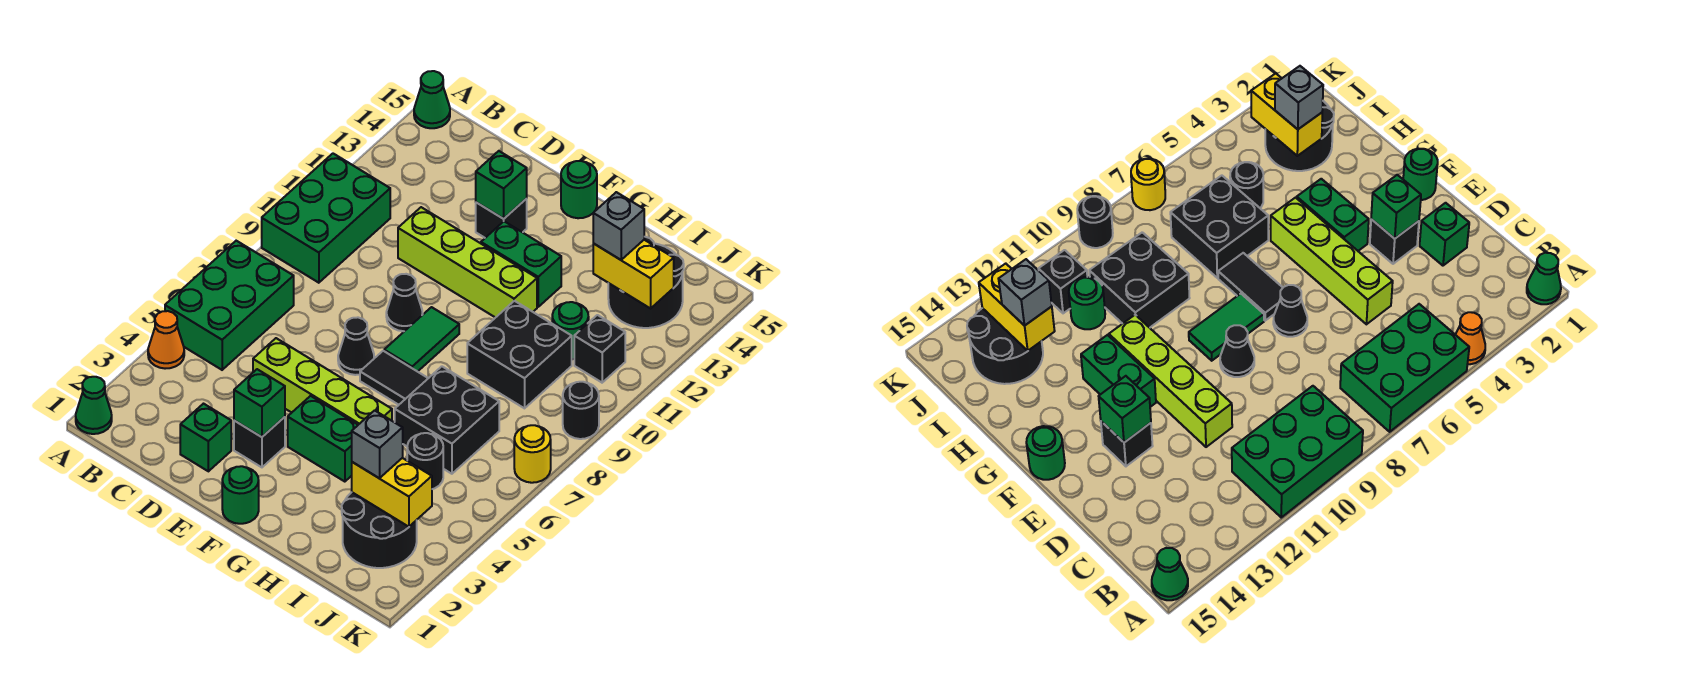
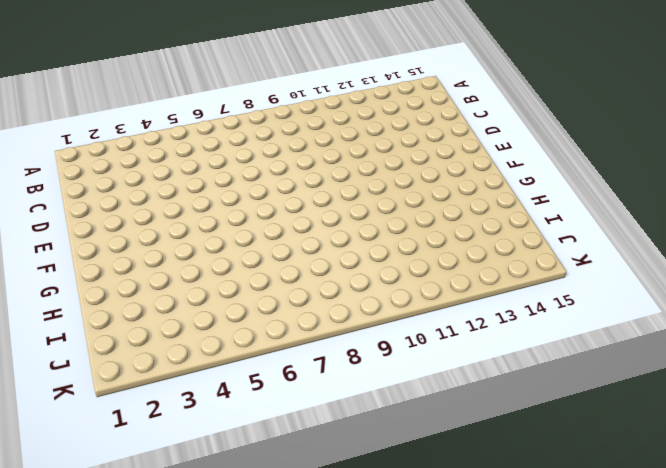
none -> green cone A1 level 1
none -> orange cone A4 level 1
none -> green brick A5:B7 level 1
none -> green brick A9:B11 level 1

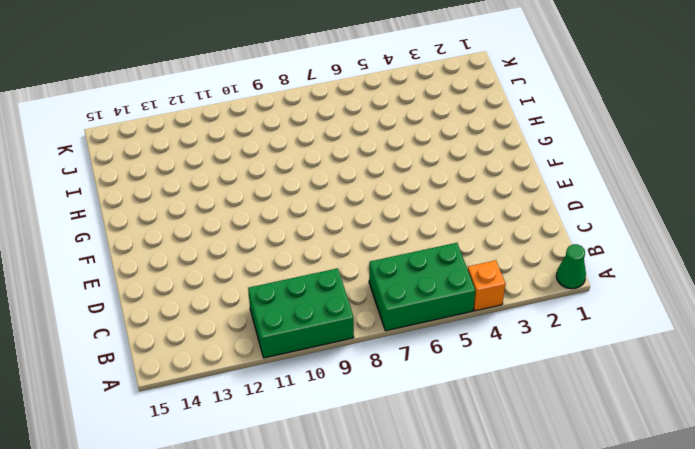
orange brick A4 level 1 -> orange cone A4 level 1
none -> green cone A15 level 1
none -> green brick D2 level 1
none -> lime brick D5:G5 level 1
none -> lime brick D11:G11 level 1

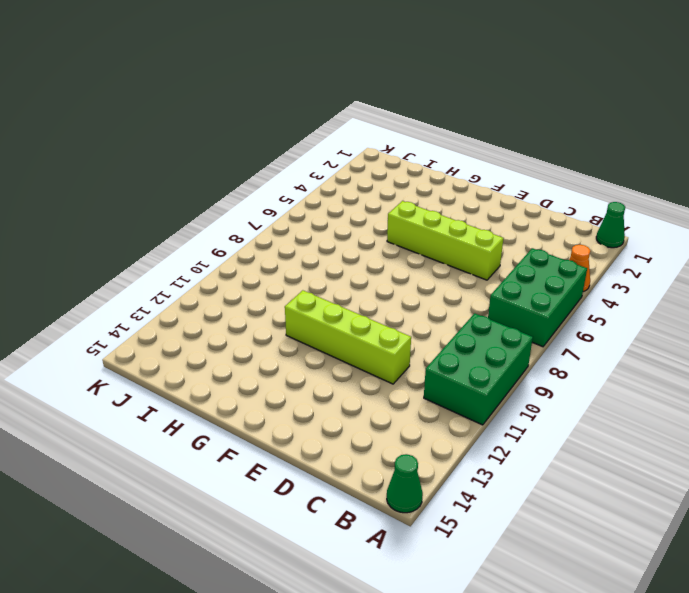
none -> green brick D2 level 1
none -> black brick E3 level 1
none -> black cone E7 level 1
none -> black cone E9 level 1

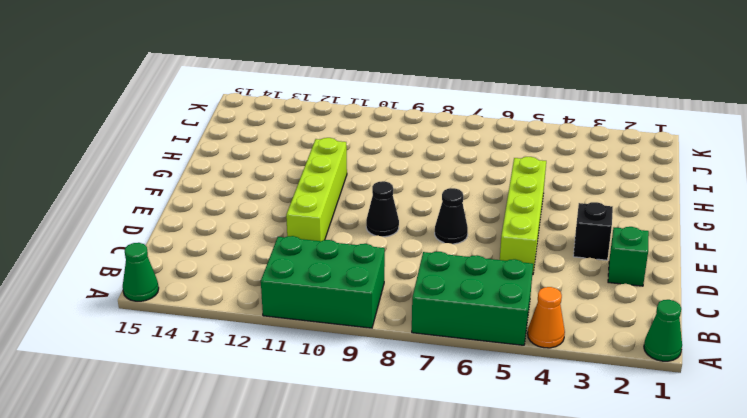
none -> black brick E13 level 1
none -> green round brick F1 level 1
none -> green brick F4:G4 level 1
none -> black tile F7:G7 level 1

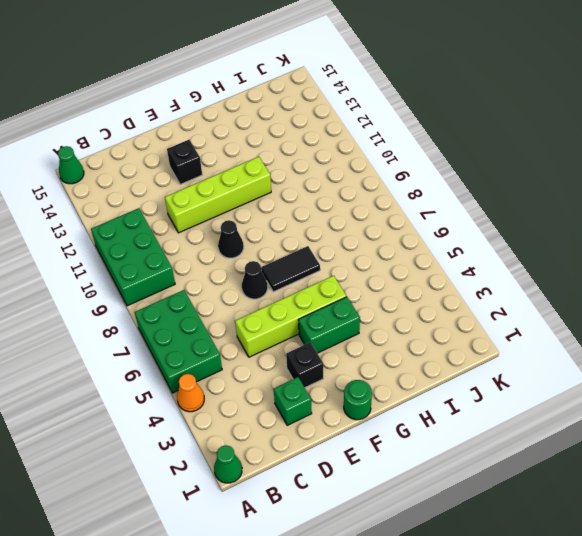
none -> green tile F8:F9 level 1
none -> green brick F12:G12 level 1
none -> green round brick F15 level 1
none -> black brick H6:I7 level 1

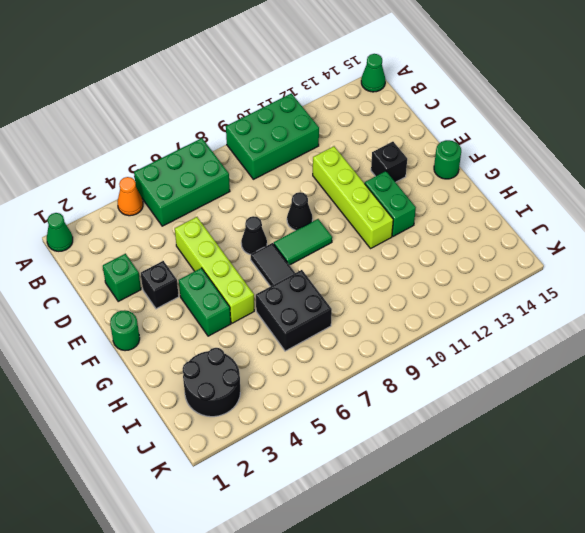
none -> black brick H9:I10 level 1
none -> black round brick I5 level 1
none -> green round brick I11 level 1
none -> black round brick I13:J14 level 1

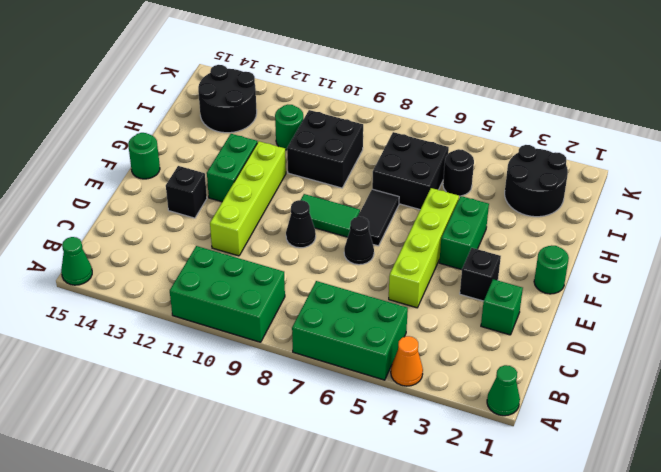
none -> black brick J11 level 1
none -> yellow round brick K7 level 1
none -> black round brick K9 level 1
none -> green brick E3 level 2

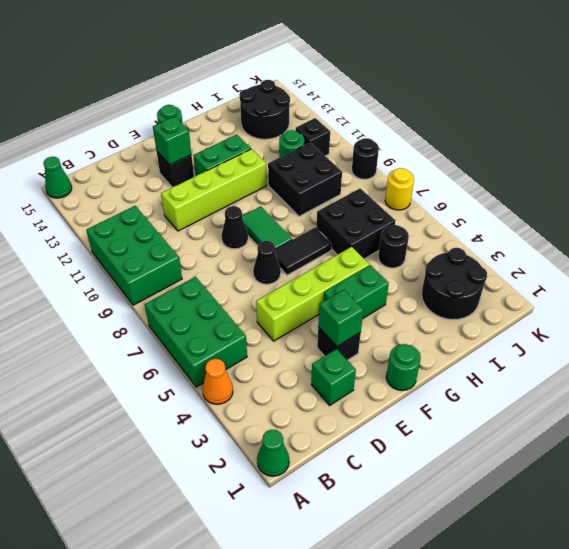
none -> yellow brick I3:J3 level 2
none -> yellow brick I13:J13 level 2
none -> grey brick I3 level 3
none -> grey brick I13 level 3

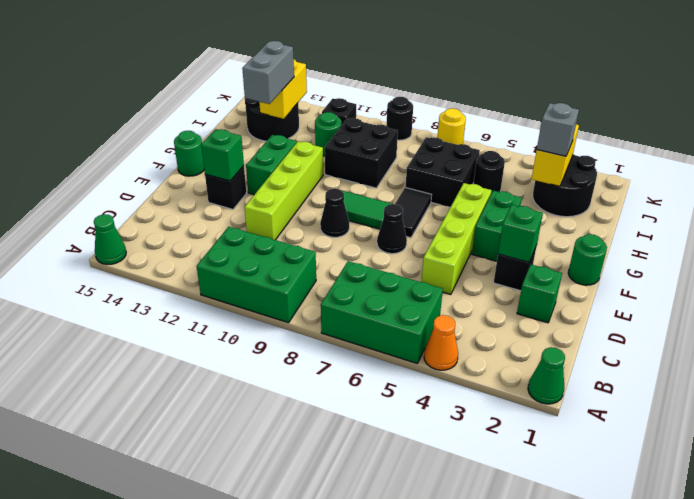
grey brick H13:I13 level 3 -> grey brick I13 level 3

